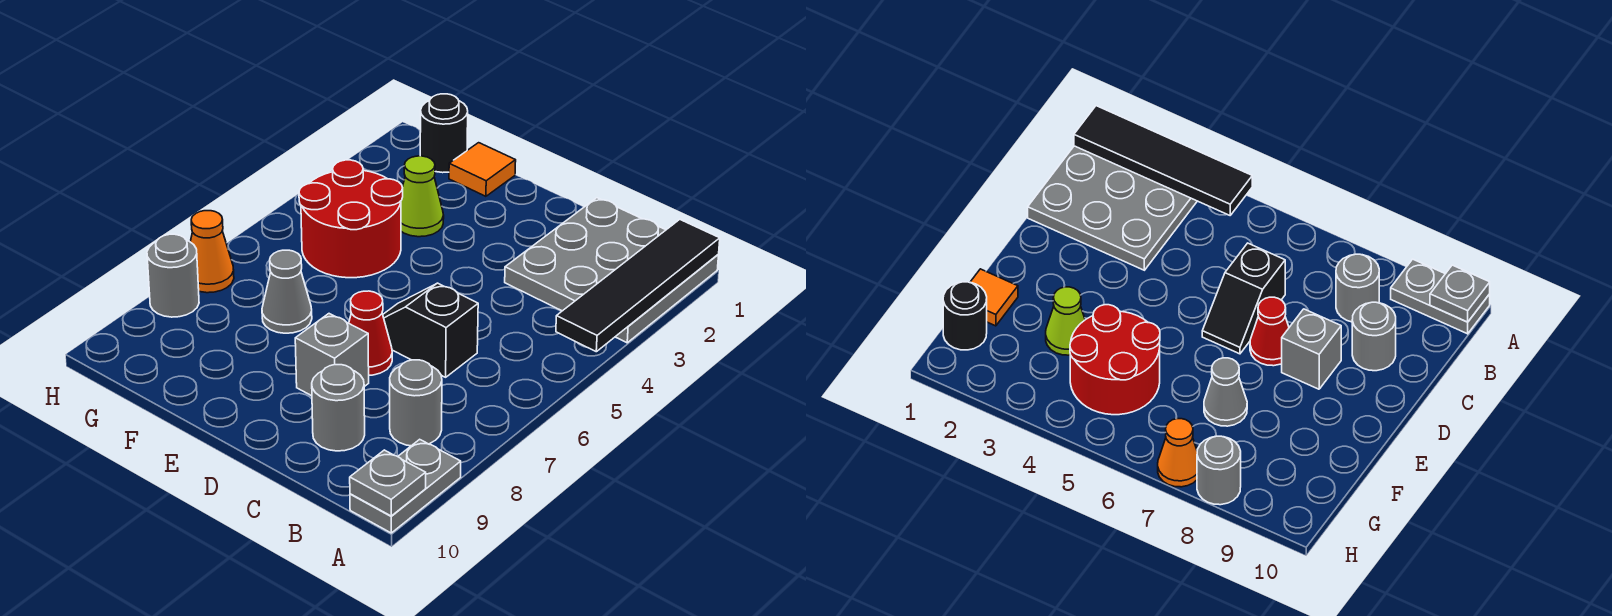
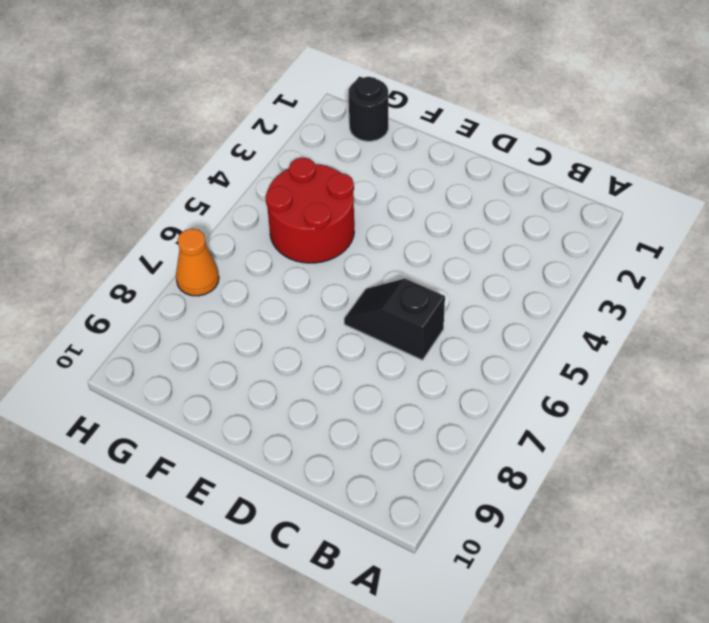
none -> grey plate A1:C3 level 1
none -> grey plate A9:A10 level 1
none -> grey round brick B8 level 1

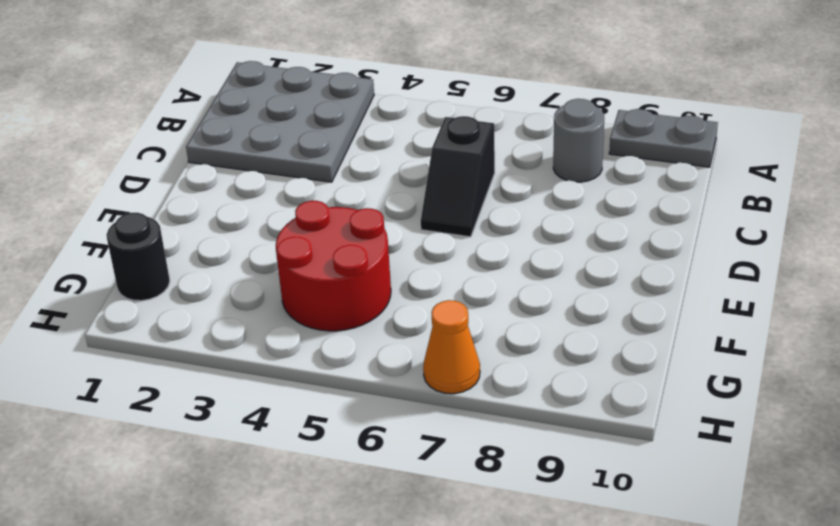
none -> grey round brick C9 level 1
none -> red cone D7 level 1
none -> grey brick D8 level 1

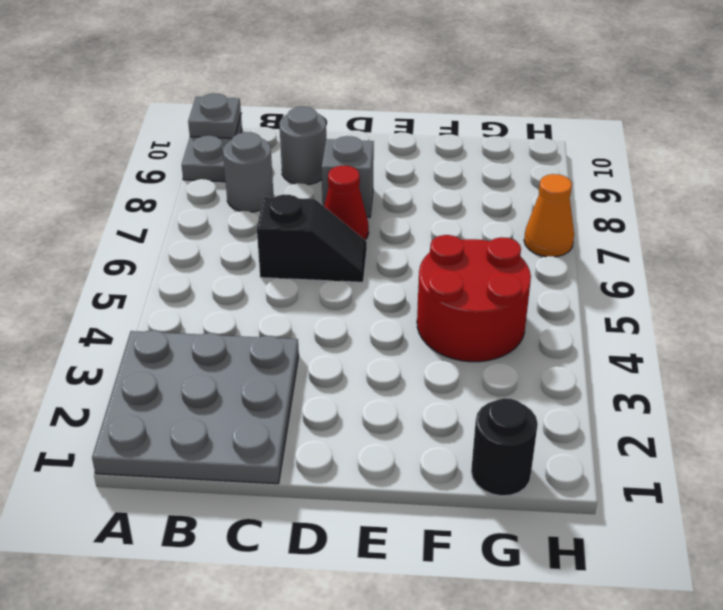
none -> orange tile F1 level 1
none -> lime cone F3 level 1
none -> grey cone F7 level 1

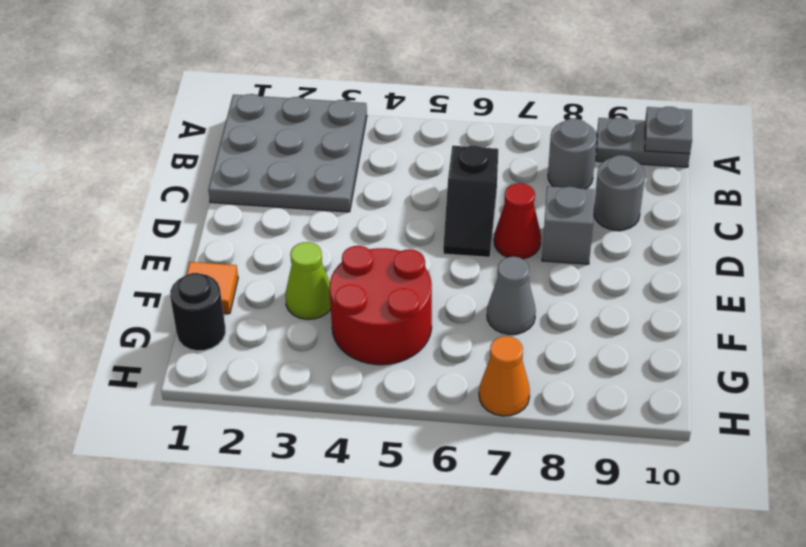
none -> grey round brick H8 level 1
none -> black tile A1:A4 level 2

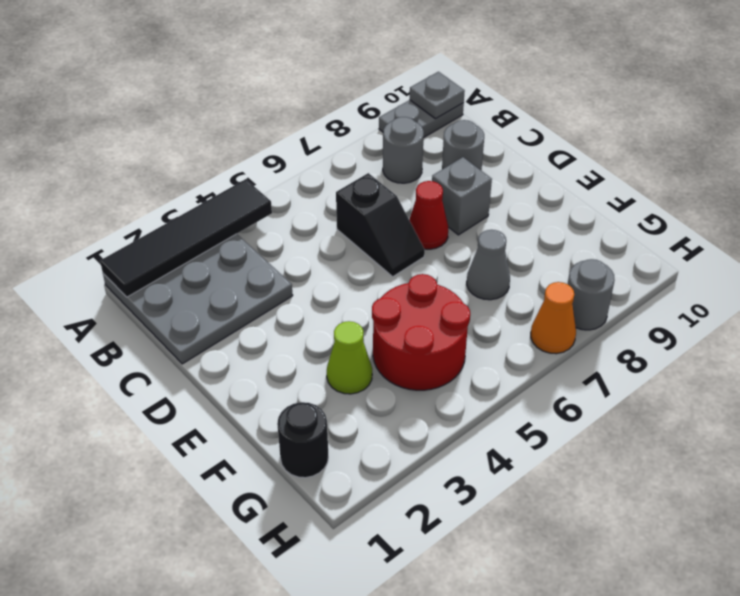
none -> orange tile F1 level 1

